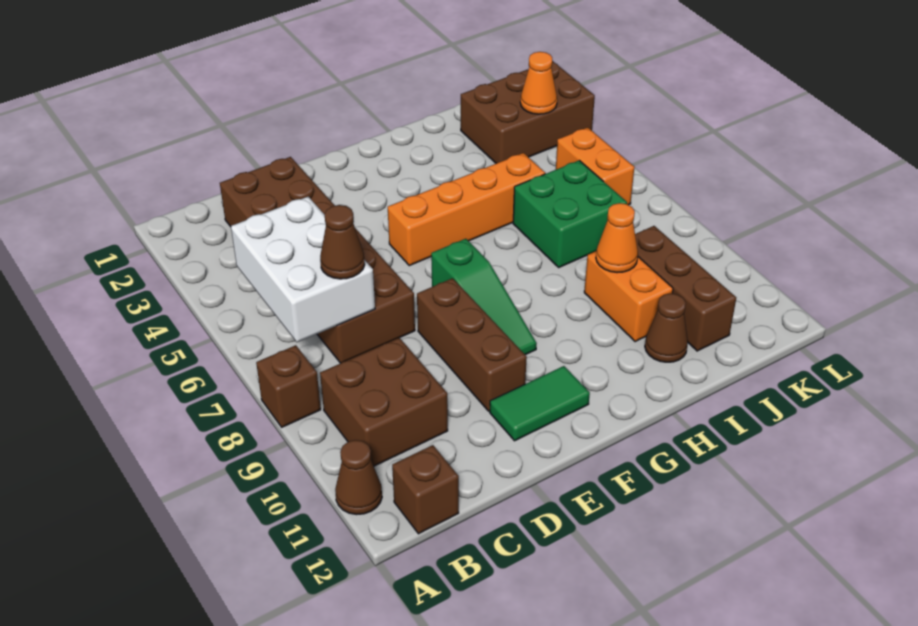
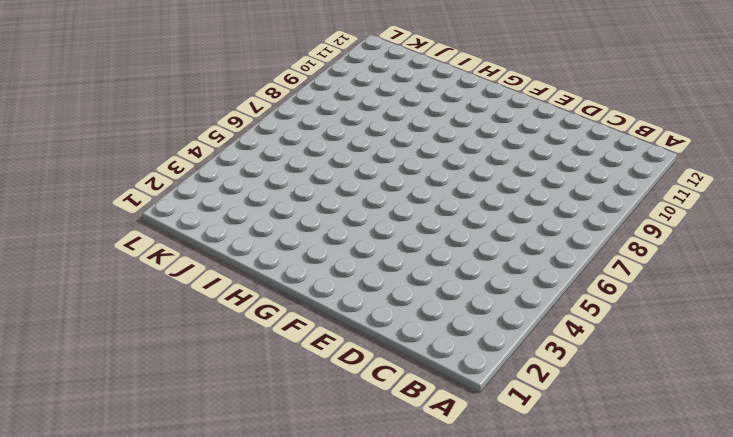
none -> brown brick A8 level 1
none -> brown cone A11 level 1
none -> brown brick B9:C10 level 1

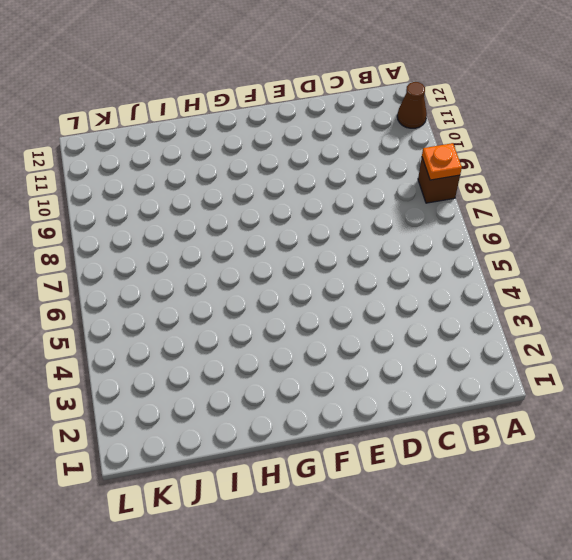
orange plate A8 level 2 -> none
none -> brown brick B9:C10 level 1
none -> brown brick B12 level 1
none -> brown brick C2:D7 level 1

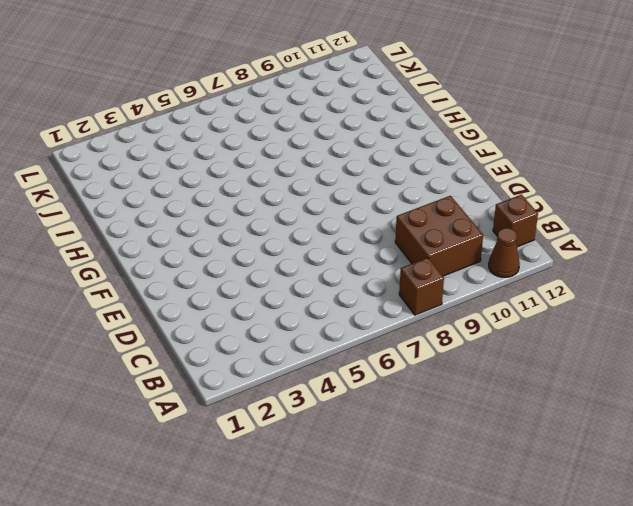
none -> brown brick C2:D7 level 1
none -> brown brick E8:E10 level 1
none -> green tile E11:F11 level 1

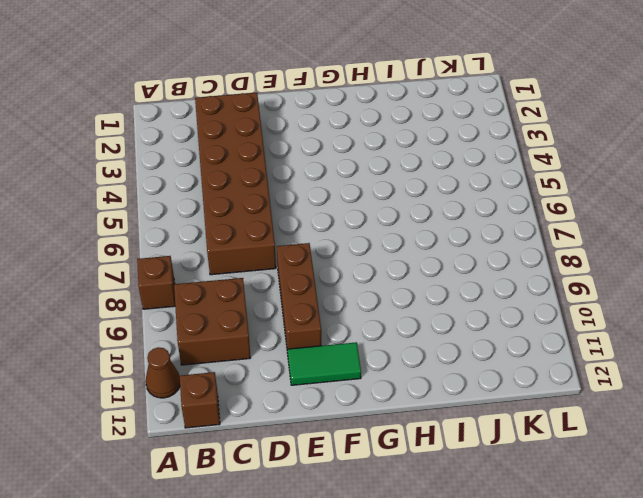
none -> orange brick F5:I5 level 1
none -> green slope F7:F9 level 1 top 7
none -> green brick I6:J7 level 1

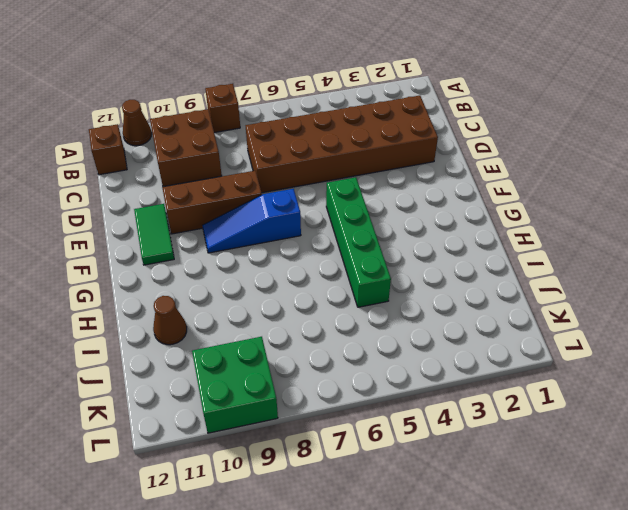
green brick F5:I5 level 1 -> orange brick F5:I5 level 1
blue slope F7:F9 level 1 top 7 -> green slope F7:F9 level 1 top 7
green brick K9:L10 level 1 -> green brick I6:J7 level 1
none -> orange brick I9:I10 level 1
none -> brown brick J2:L3 level 1
none -> brown brick J9:J11 level 1

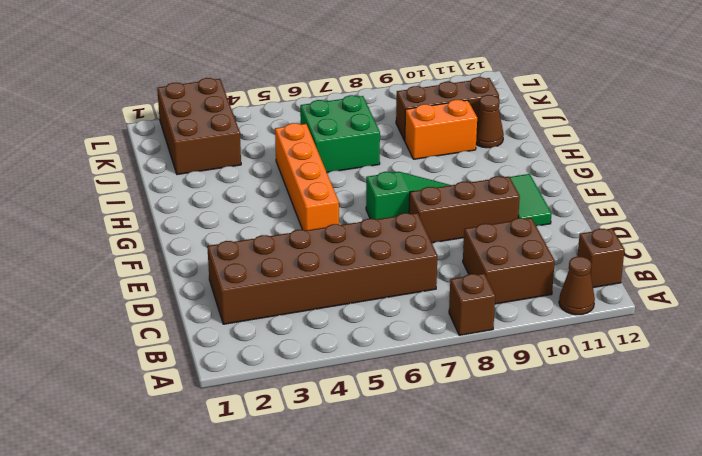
none -> orange brick K5:K6 level 1
none -> white brick B5:C7 level 2
none -> orange cone I9 level 2

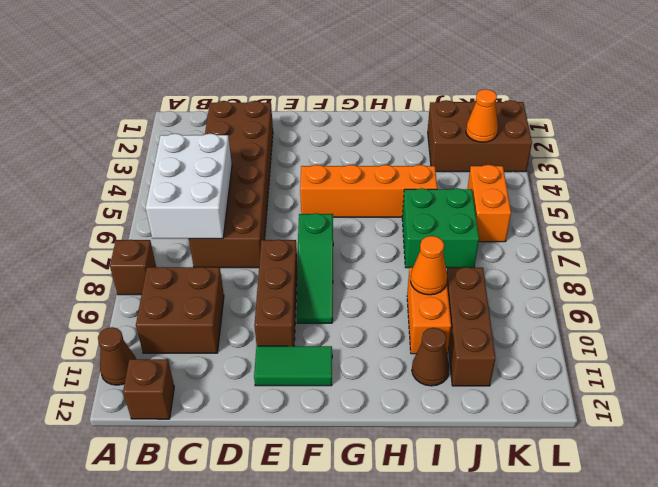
none -> brown cone C7 level 3

